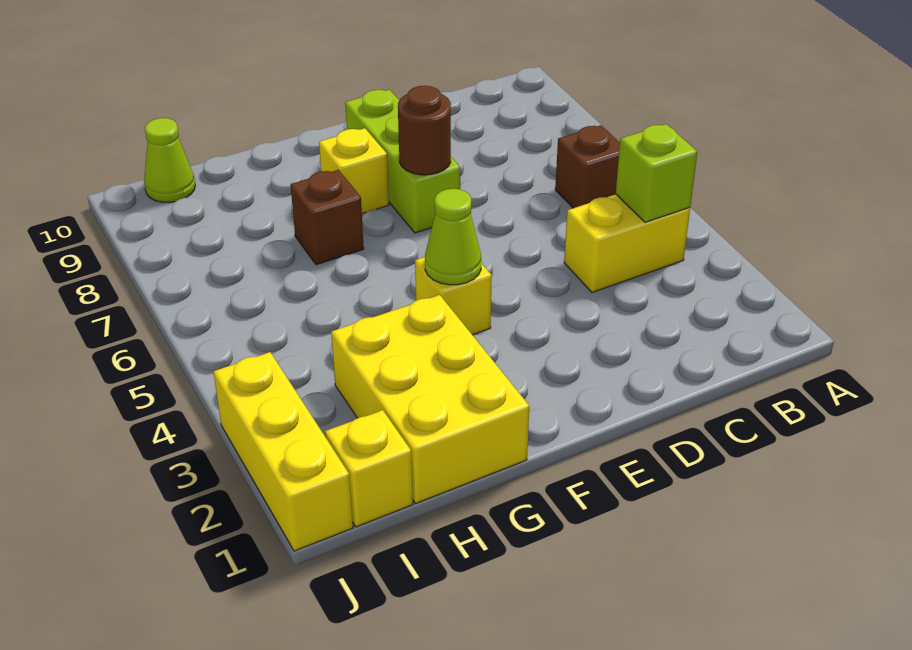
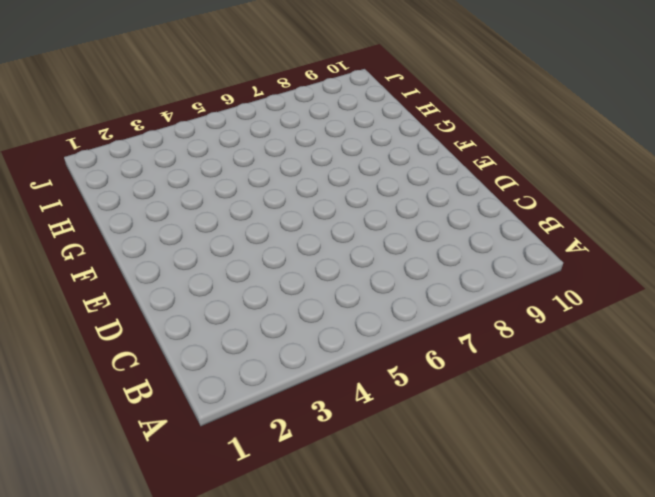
none -> yellow brick B4:C4 level 1
none -> brown brick B6 level 1
none -> lime brick E7:E9 level 1

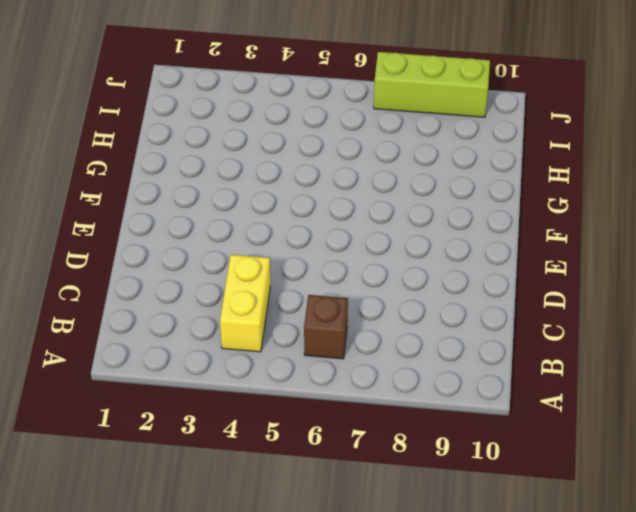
lime brick J7:J9 level 1 -> lime brick E7:E9 level 1
none -> yellow brick F4 level 1
none -> yellow brick F8 level 1
none -> yellow brick G1:H3 level 1

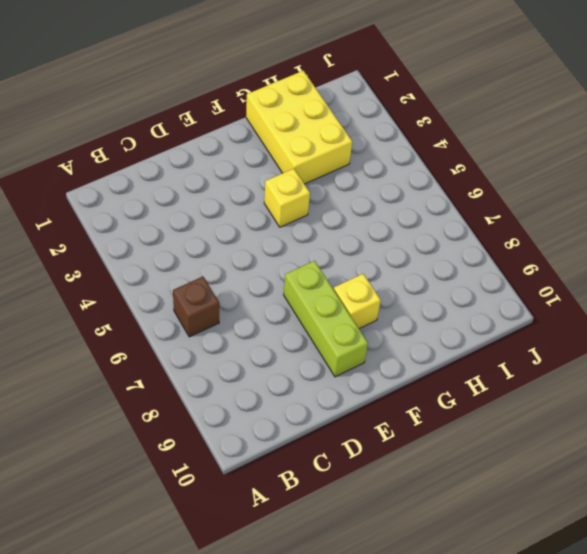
none -> yellow brick B4:C4 level 1
none -> brown brick G7 level 1
none -> yellow brick I1 level 1

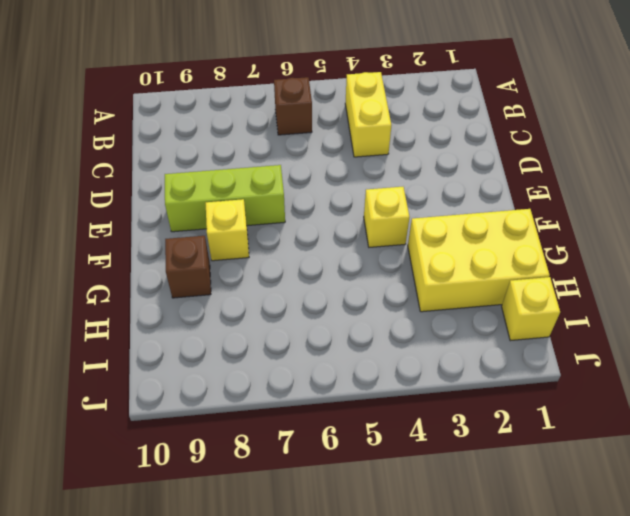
brown brick G9 level 1 -> brown brick G7 level 1
none -> lime cone I10 level 1
none -> yellow brick J1:J3 level 1
none -> lime brick B4 level 2

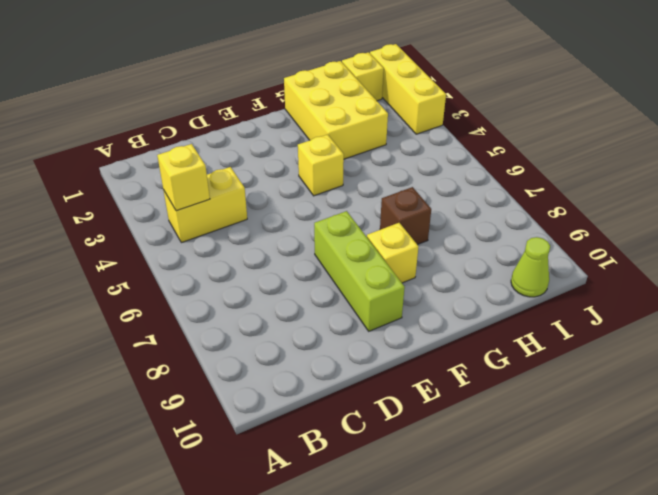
yellow brick B4 level 2 -> lime brick B4 level 2
none -> brown brick B6 level 1
none -> brown round brick E7 level 2
none -> lime cone F4 level 2

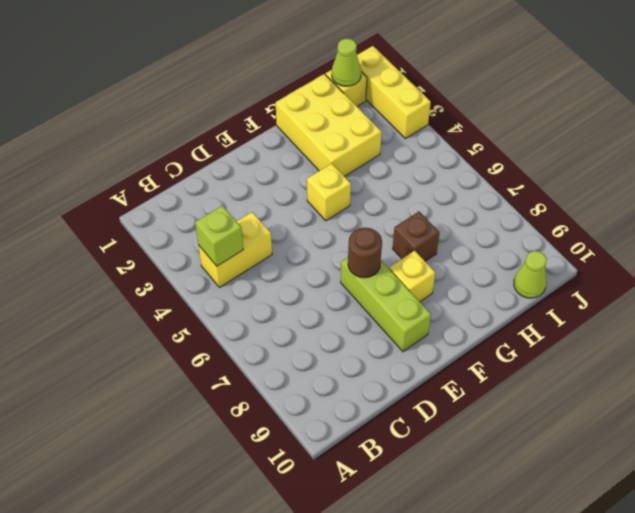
lime cone I1 level 2 -> lime cone F4 level 2
none -> brown brick B6 level 1

